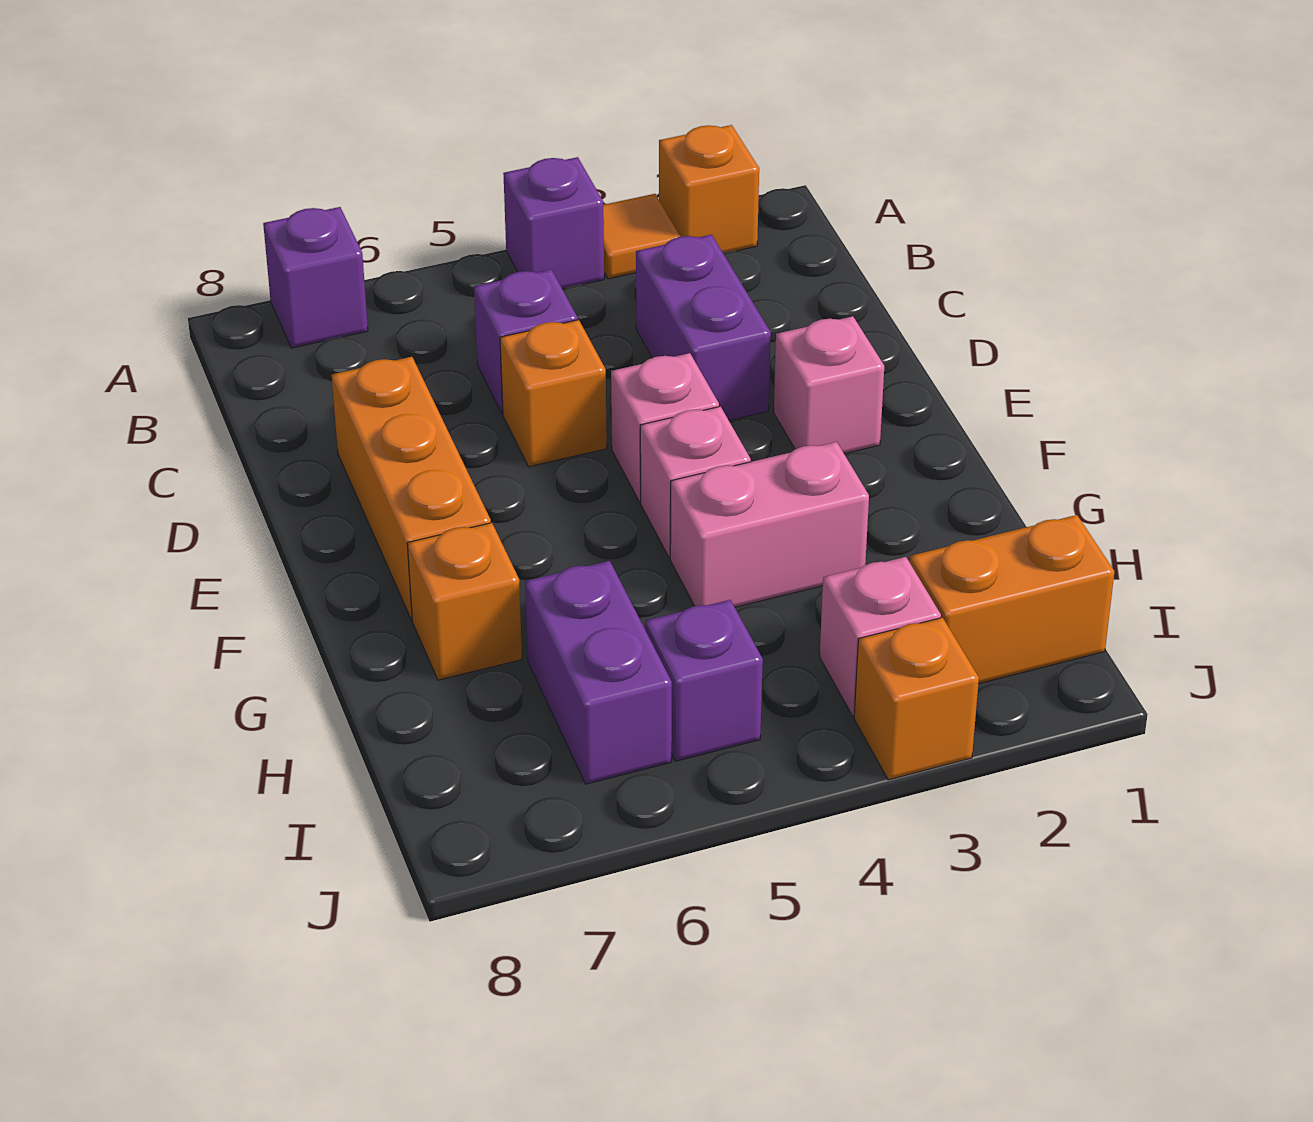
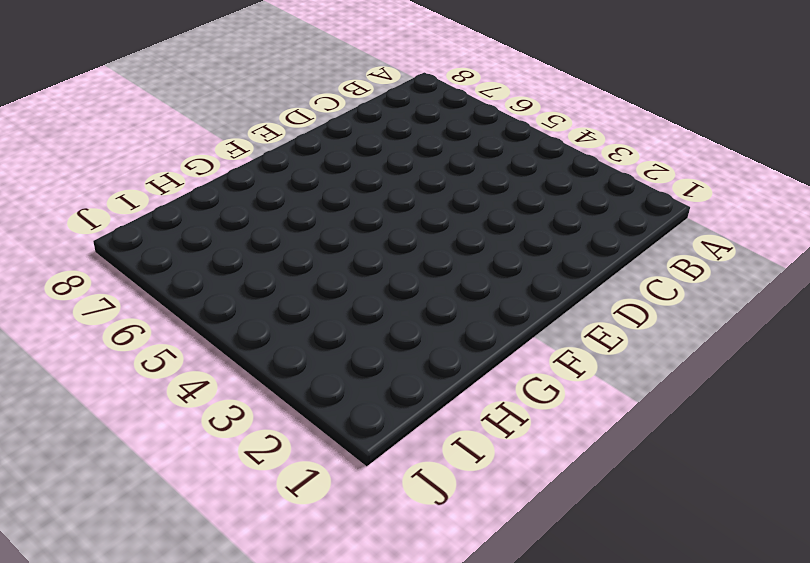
none -> orange brick A2 level 1
none -> orange tile A3 level 1
none -> purple brick A4 level 1

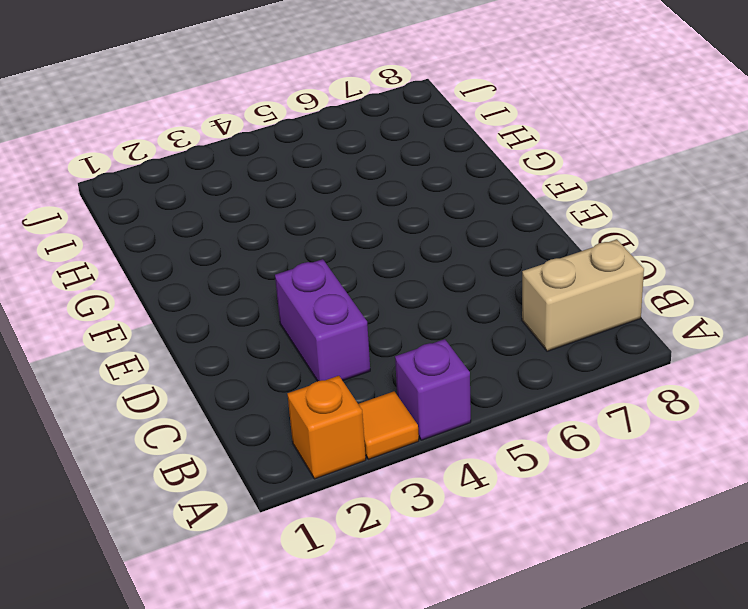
tan brick B7:B8 level 1 -> none
none -> purple brick A7 level 1
none -> purple brick C5 level 1
none -> orange brick D5 level 1

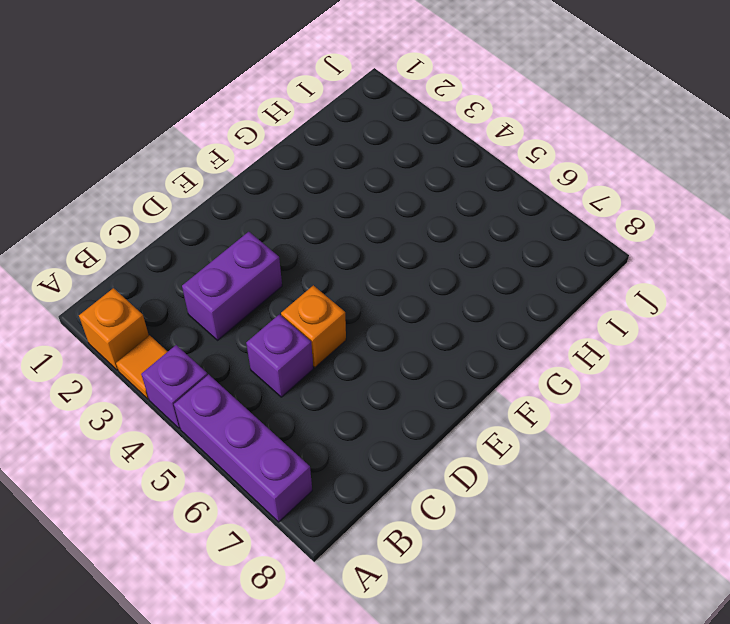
purple brick A5:A7 level 1 -> purple brick A7 level 1
none -> orange brick D7:F7 level 1
none -> pink brick E2 level 1
none -> pink brick E4 level 1

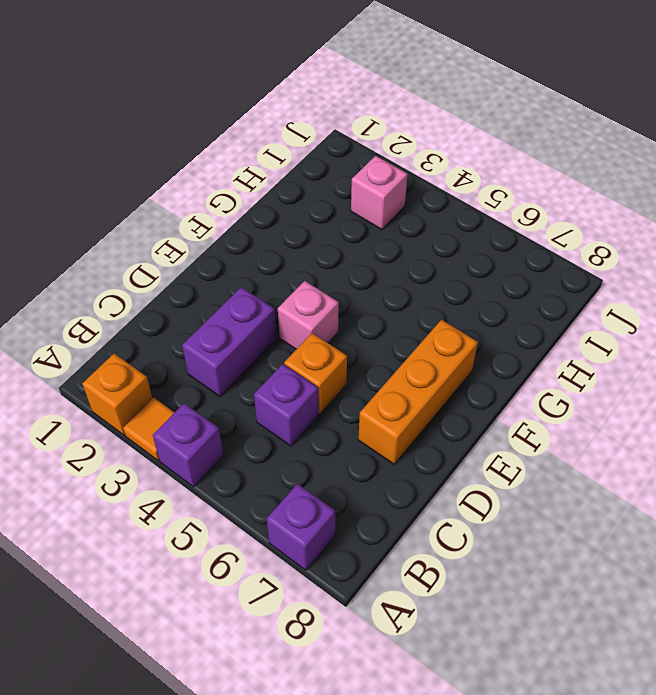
none -> pink brick E2 level 1
none -> pink brick F4 level 1
none -> pink brick G3:G4 level 1

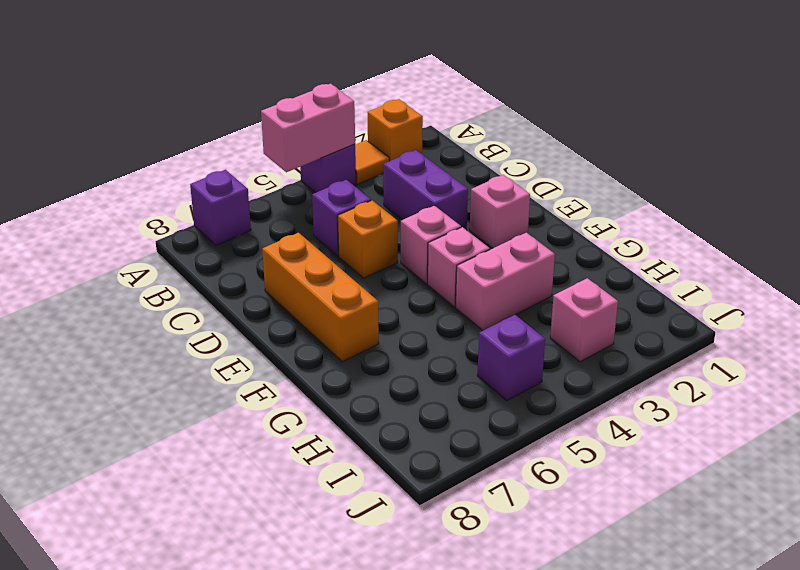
pink brick A4:A5 level 2 -> none
none -> orange brick G7 level 1
none -> purple brick H6:I6 level 1
none -> orange brick I1:I2 level 1

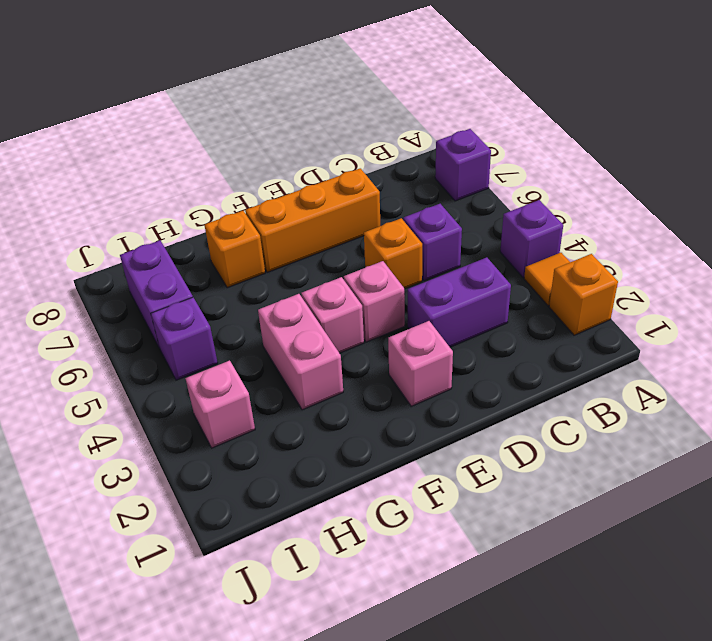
purple brick I6:I7 level 1 -> purple brick H6:I6 level 1
none -> orange brick I1:I2 level 1
none -> orange brick J3 level 1

